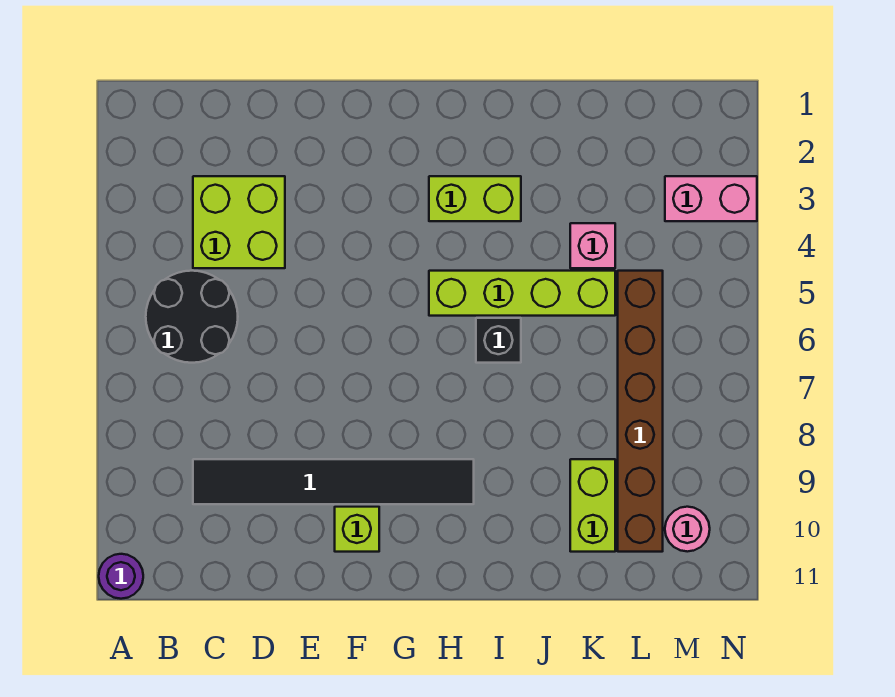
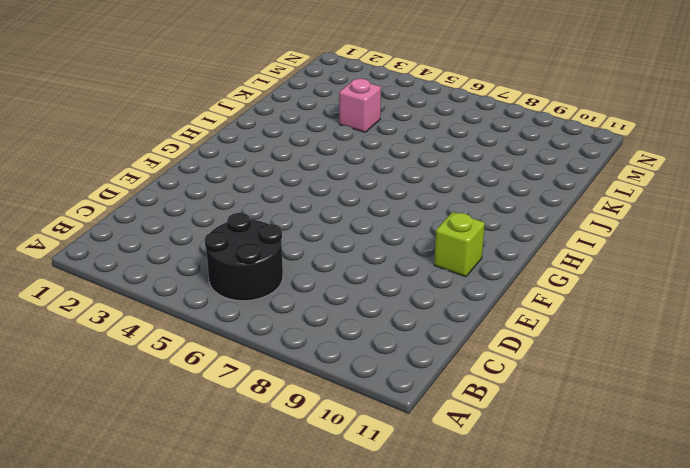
none -> purple round brick A11 level 1
none -> lime brick C3:D4 level 1
none -> black tile C9:H9 level 1

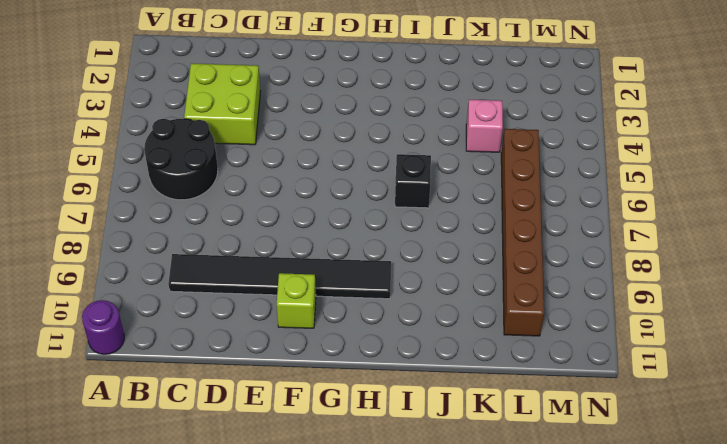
none -> lime brick H3:I3 level 1
none -> lime brick H5:K5 level 1
none -> lime brick K9:K10 level 1

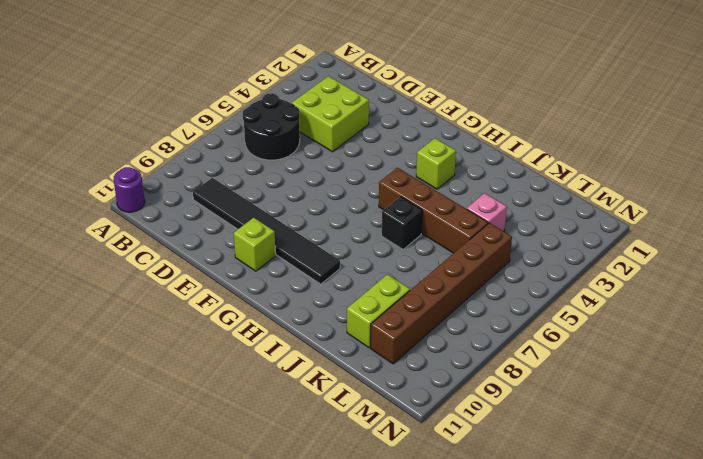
lime brick H3 level 1 -> lime brick H3:I3 level 1
brown brick H5:K5 level 1 -> lime brick H5:K5 level 1
none -> pink brick M3:N3 level 1
none -> pink round brick M10 level 1

